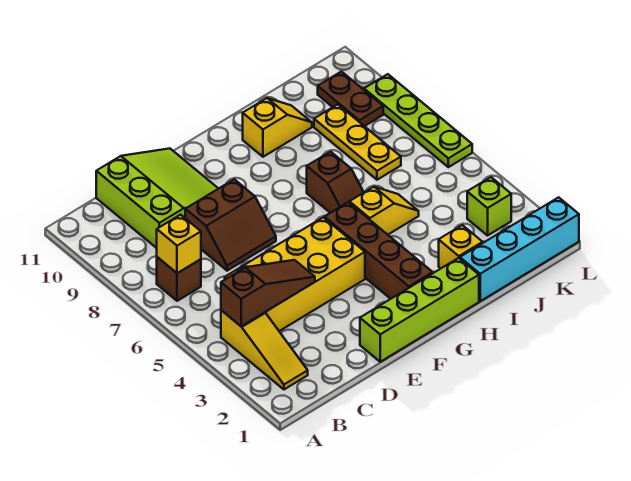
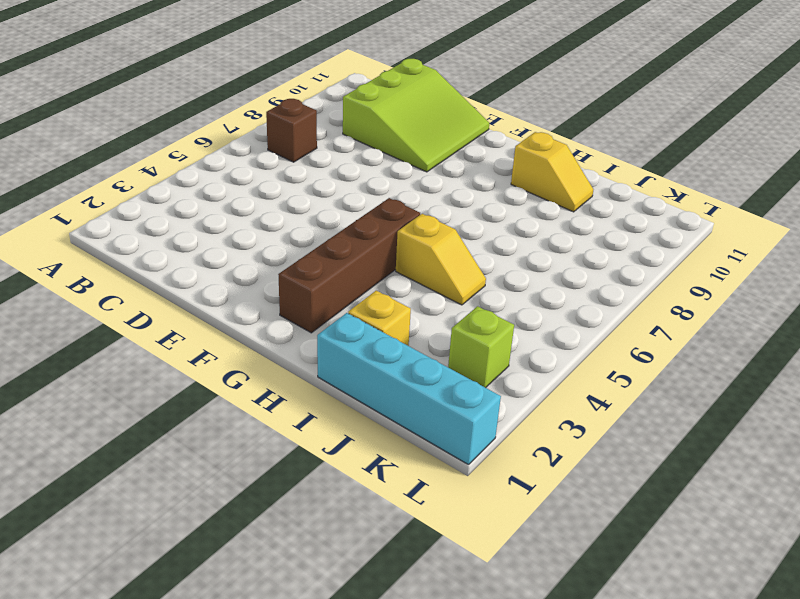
none -> yellow slope B2:B4 level 1 top 4
none -> yellow brick C4:F5 level 1
none -> brown slope D7:E8 level 1 top 8

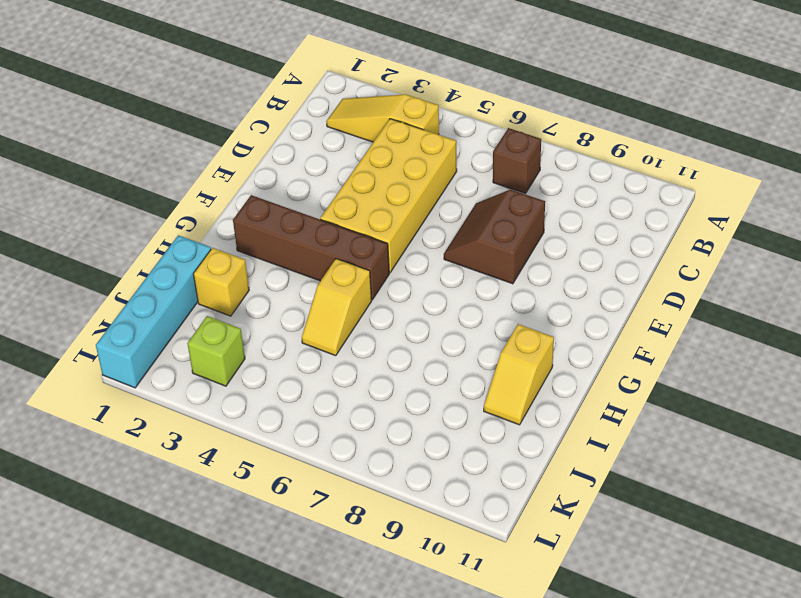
none -> lime slope C9:E11 level 1 top C
none -> lime brick E1:H1 level 1
none -> brown slope H6:H7 level 1 top 7

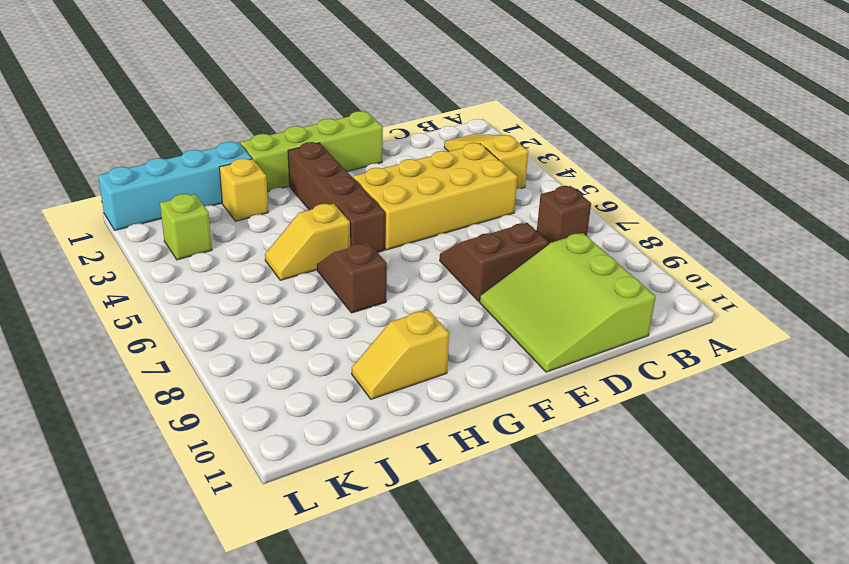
none -> yellow plate J7:J9 level 1
none -> brown plate K9:K10 level 1
none -> lime plate L6:L9 level 1

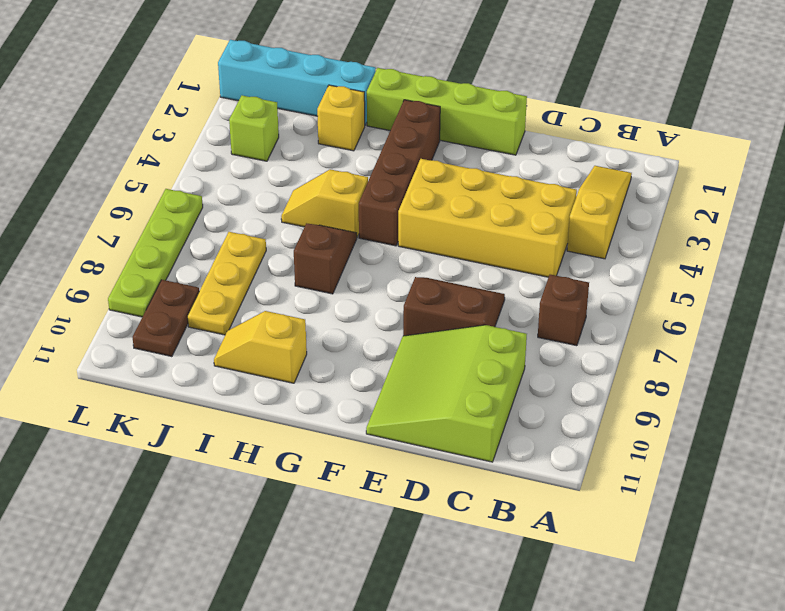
none -> brown slope B4:D4 level 2 top B
none -> yellow brick B7 level 2

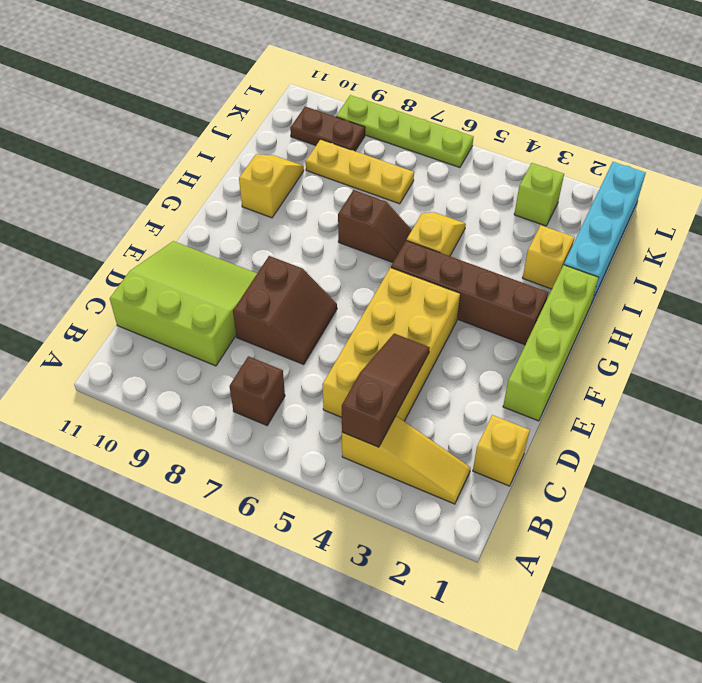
yellow brick C1 level 1 -> yellow brick B7 level 2

